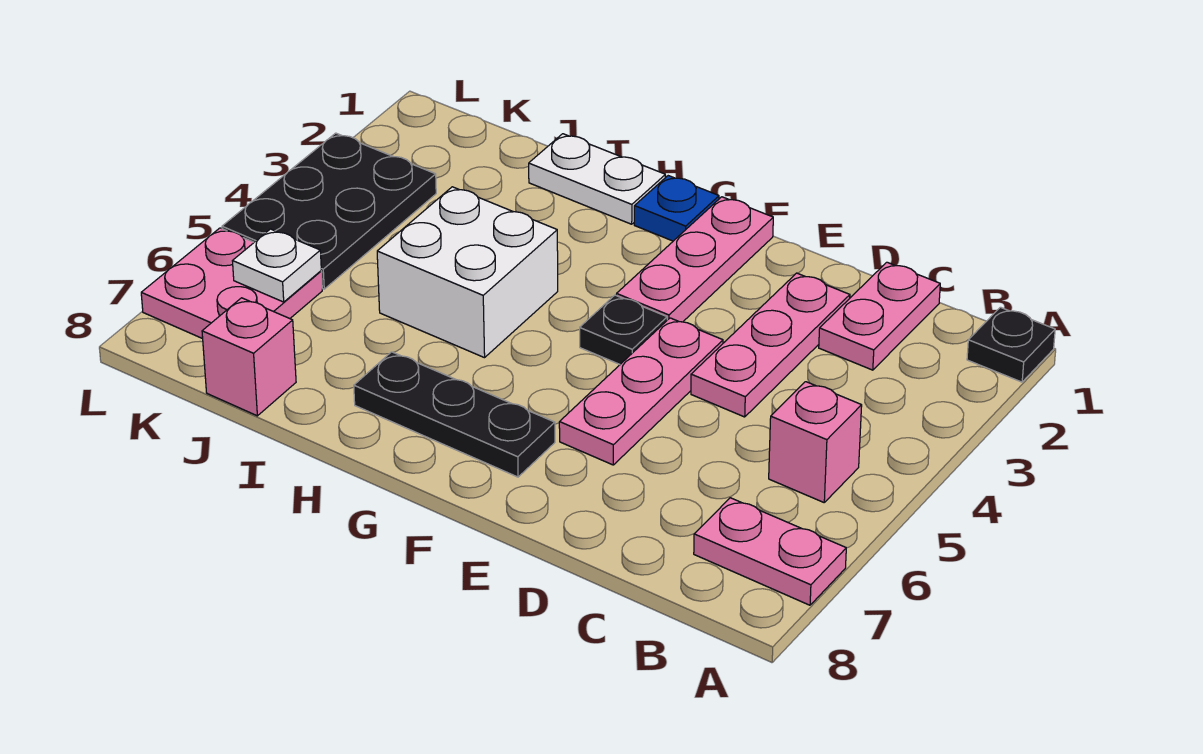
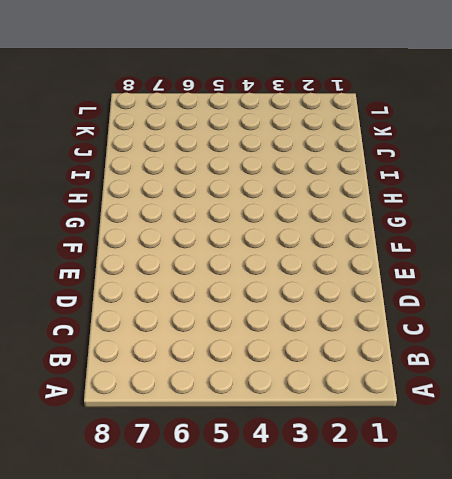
none -> black plate A1 level 1
none -> pink plate A7:B7 level 1
none -> pink brick B5 level 1

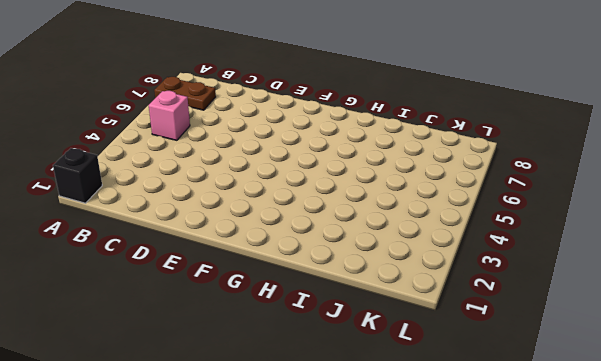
black brick A1 level 1 -> black plate A1 level 1
brown plate A7:B7 level 1 -> pink plate A7:B7 level 1
none -> pink plate C1:C2 level 1
none -> pink plate D2:D4 level 1
none -> pink plate E4:E6 level 1

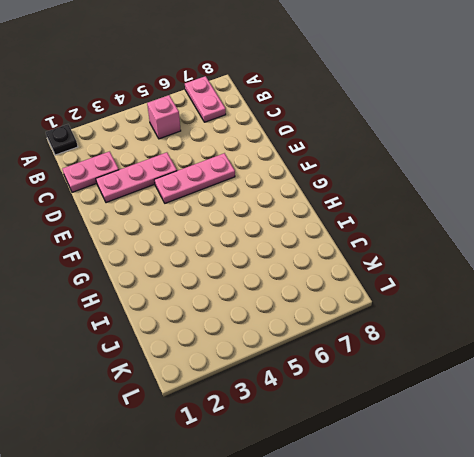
none -> pink plate F1:F3 level 1
none -> black plate F4 level 1
none -> black plate F7:H7 level 1

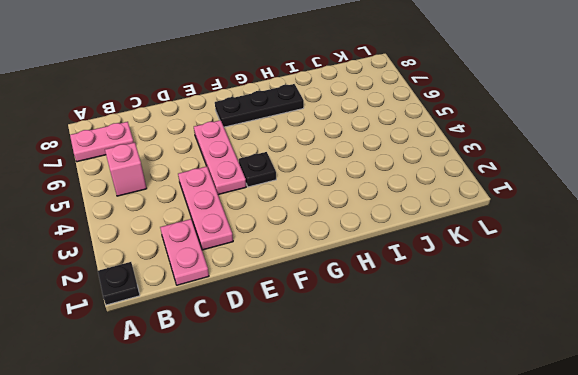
none -> pink plate F1:F3 level 1
none -> blue plate G1 level 1
none -> white plate H1:I1 level 1

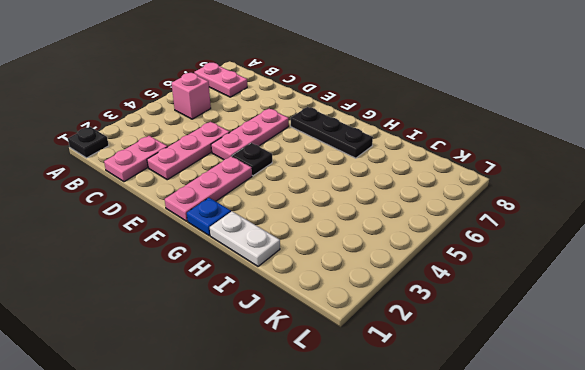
none -> white brick H4:I5 level 1
none -> pink brick J8 level 1
none -> black plate K3:L5 level 1

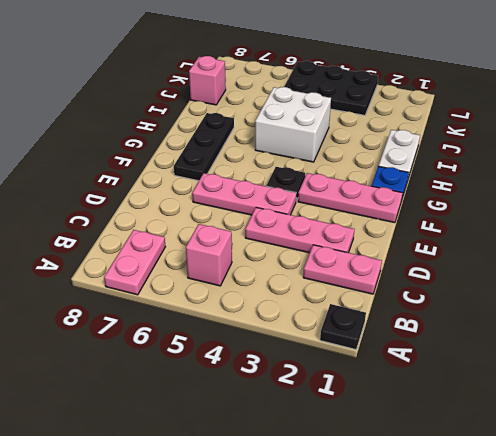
none -> pink plate K6:L7 level 1
none -> white plate K6 level 2

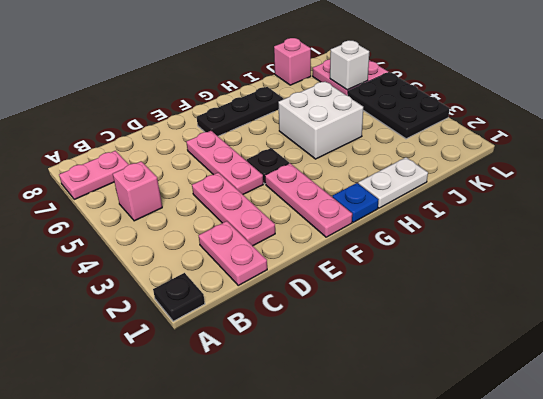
white brick K6 level 2 -> white plate K6 level 2

